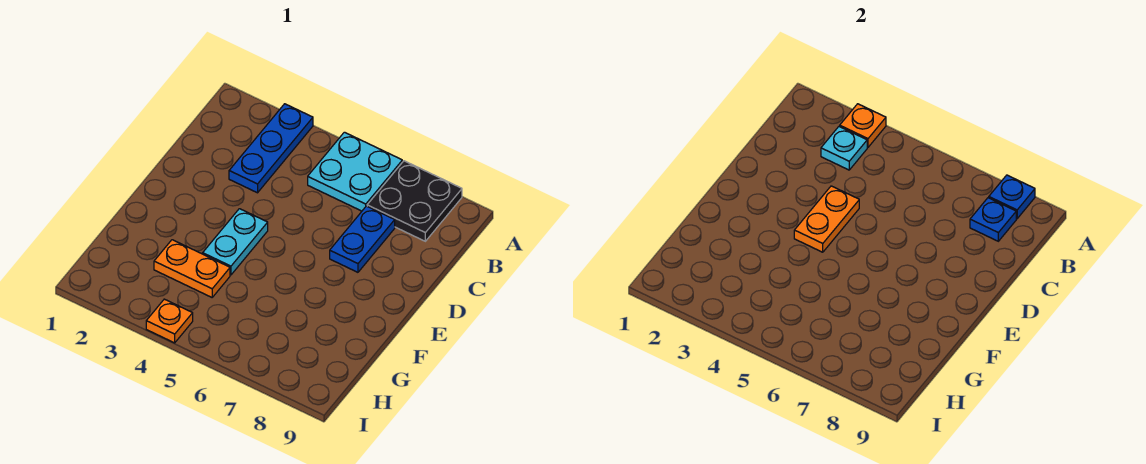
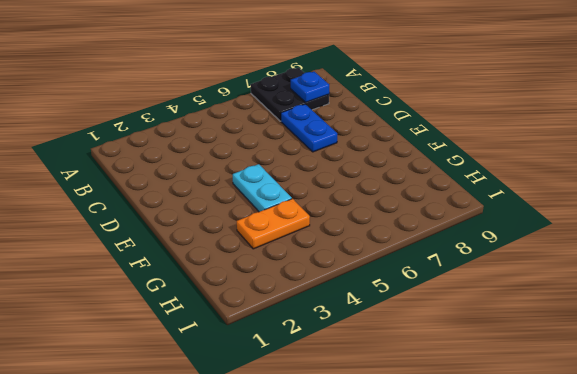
none -> blue plate A3:C3 level 1
none -> cyan plate A5:B6 level 1
none -> orange plate I4 level 1

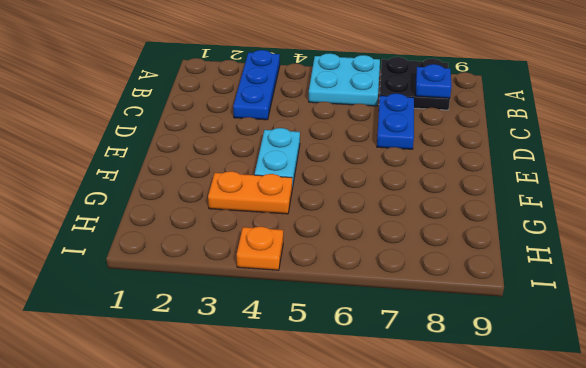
none -> orange plate A3 level 2
none -> blue plate A8 level 2
none -> cyan plate B3 level 2

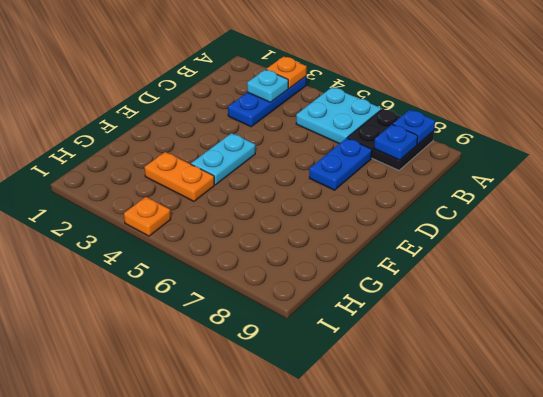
none -> orange plate D4:E4 level 2

